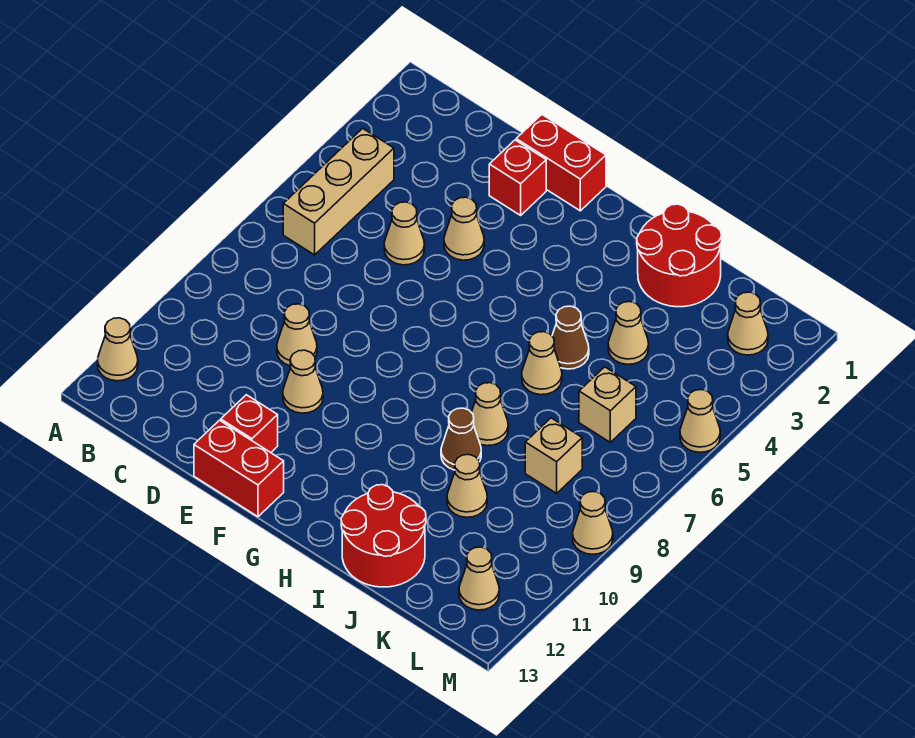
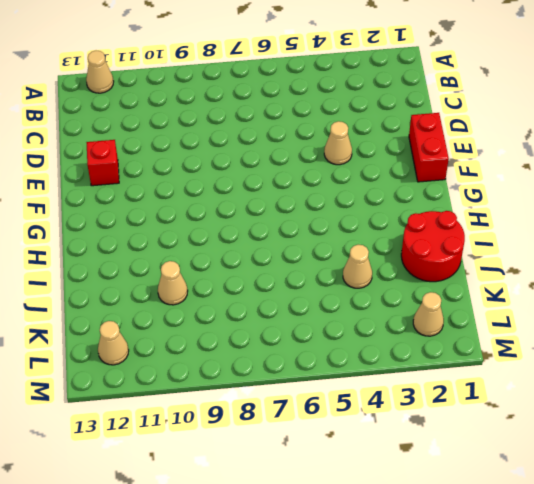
none -> tan brick B4:B6 level 1
none -> tan cone D5 level 1
none -> tan cone D9 level 1

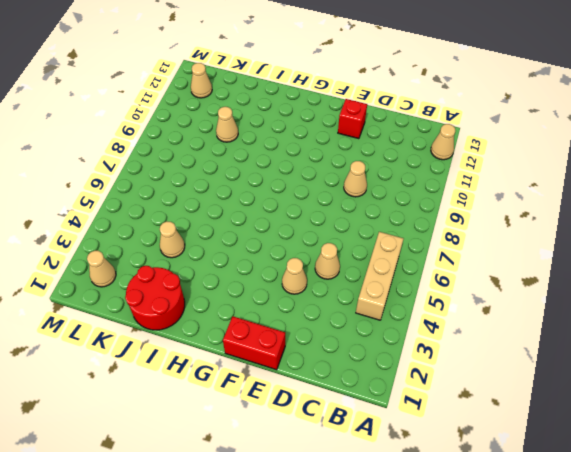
none -> red brick E2 level 1
none -> tan cone E10 level 1
none -> red brick E13:F13 level 1

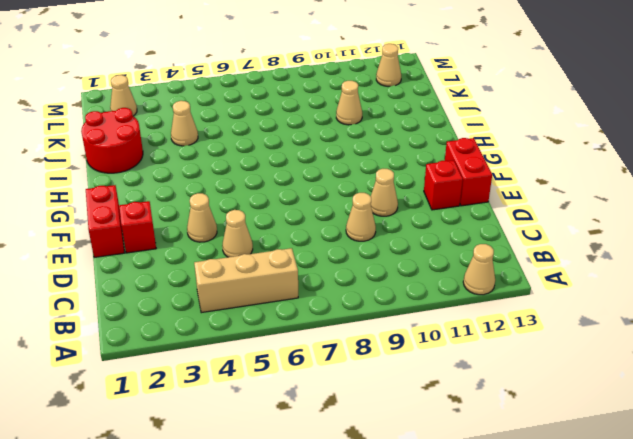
none -> brown cone I5 level 1
none -> tan cone I6 level 1
none -> tan cone I8 level 1

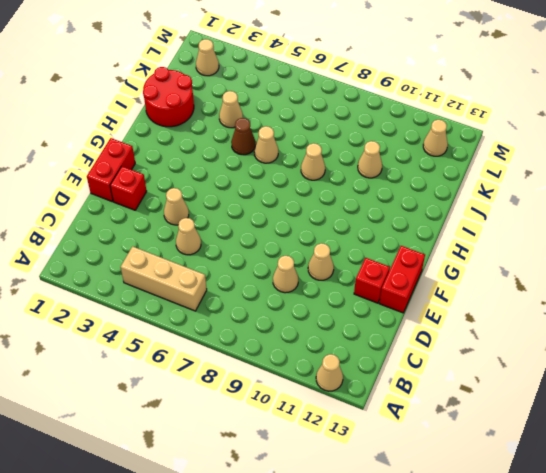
none -> brown cone I9 level 1
none -> red round brick I12:J13 level 1
none -> tan brick K6 level 1

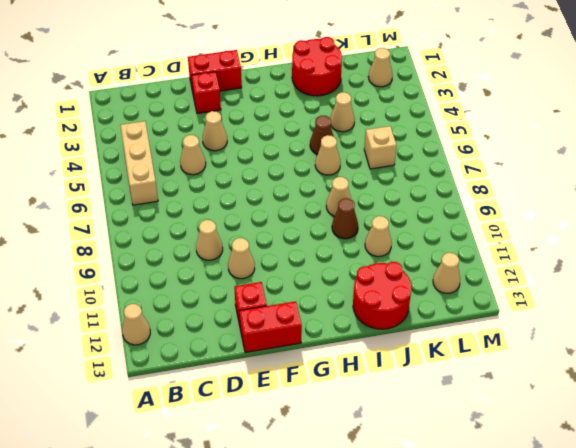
none -> tan brick K8 level 1
none -> tan cone M5 level 1
none -> tan cone M9 level 1

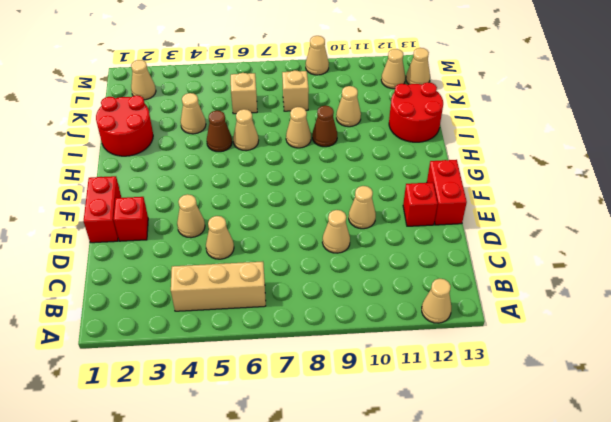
tan cone L13 level 1 -> tan cone M5 level 1

